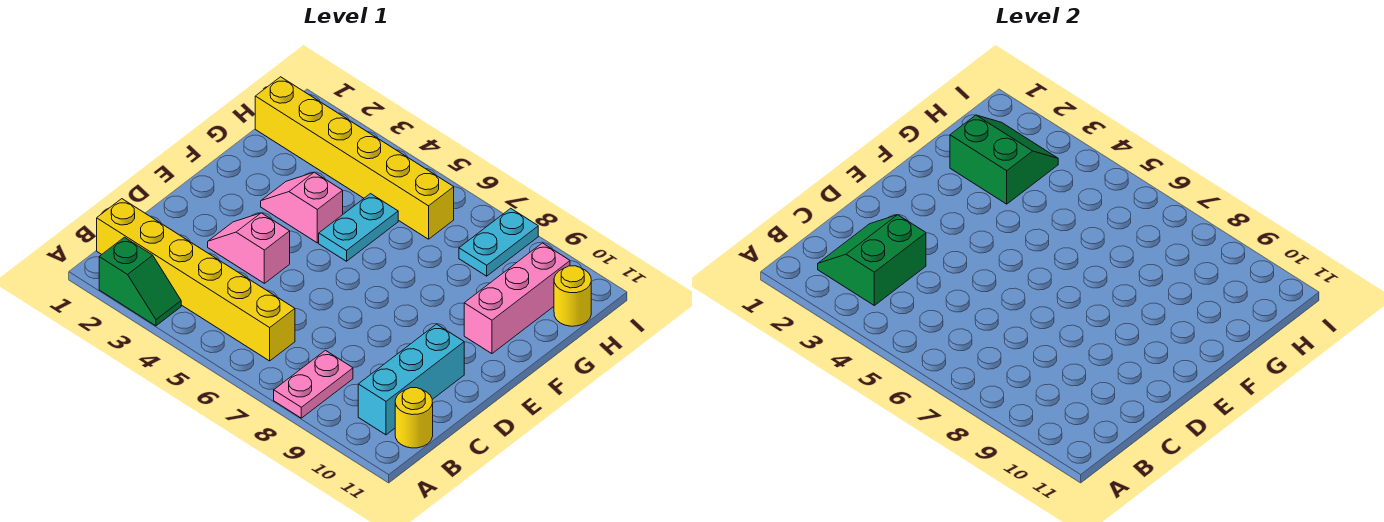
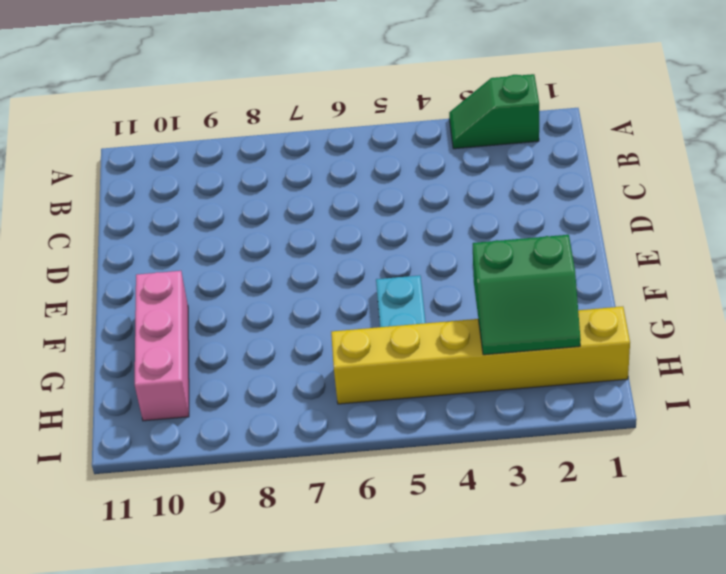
none -> pink plate A8:B8 level 1
none -> yellow brick B1:B6 level 1
none -> cyan brick B10:D10 level 1

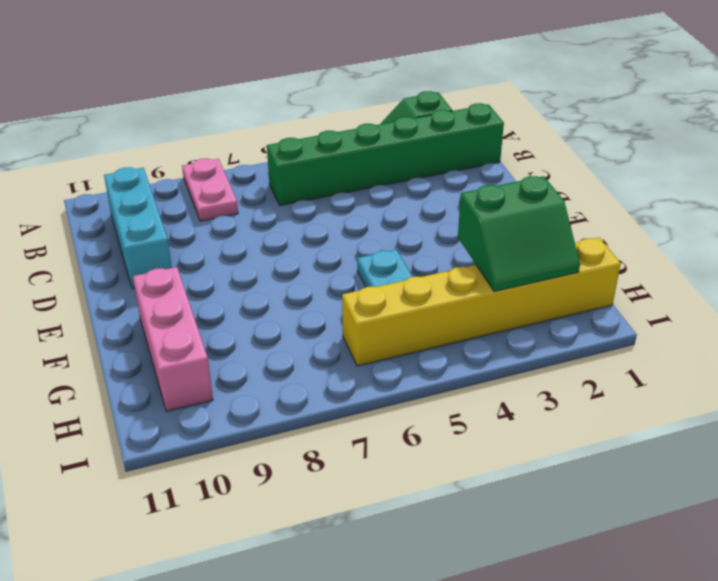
green brick B1:B6 level 1 -> yellow brick B1:B6 level 1
none -> yellow round brick B11 level 1
none -> pink slope D3:D4 level 1 top 4
none -> pink slope F3:F4 level 1 top 4

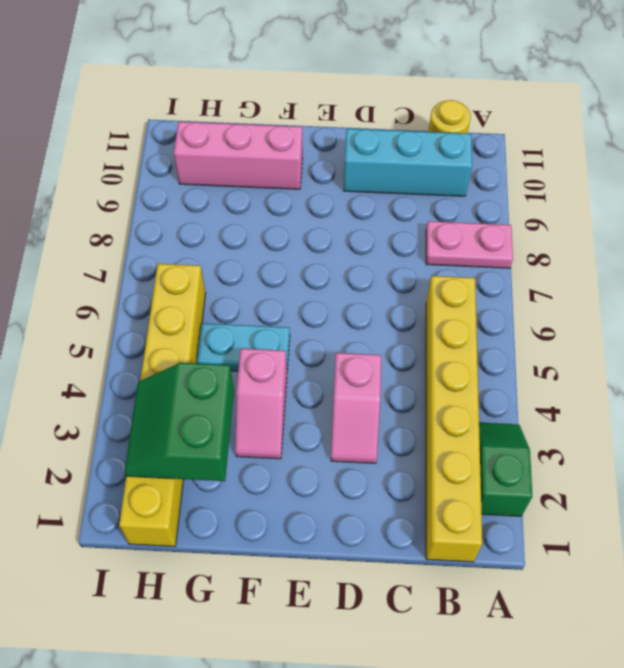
none -> cyan plate H8:I8 level 1
none -> yellow round brick H11 level 1
none -> green slope B2:C3 level 2 top 3

